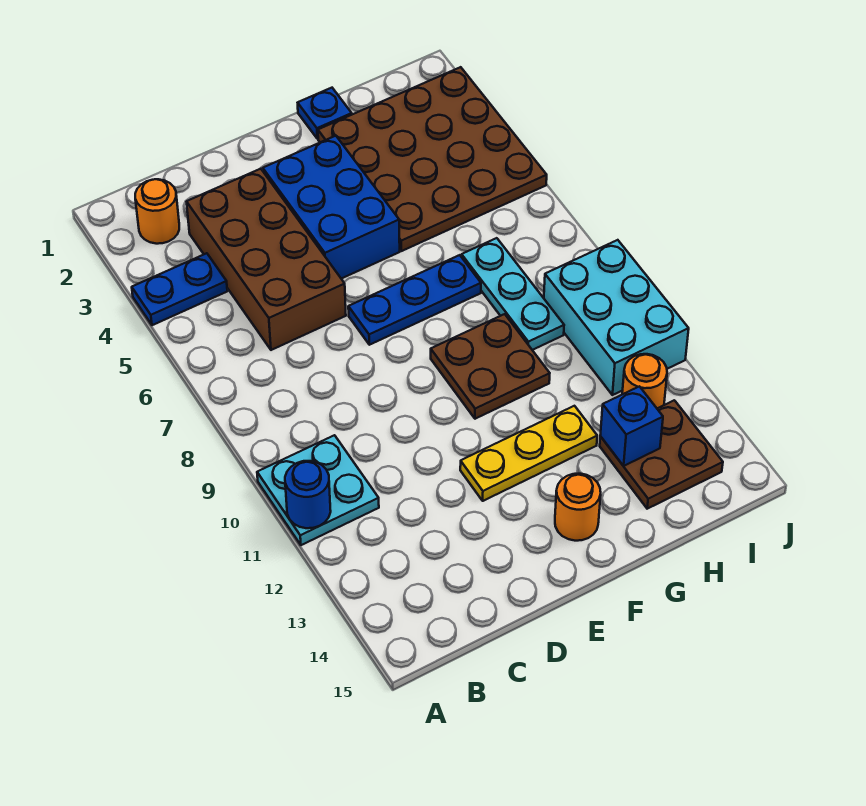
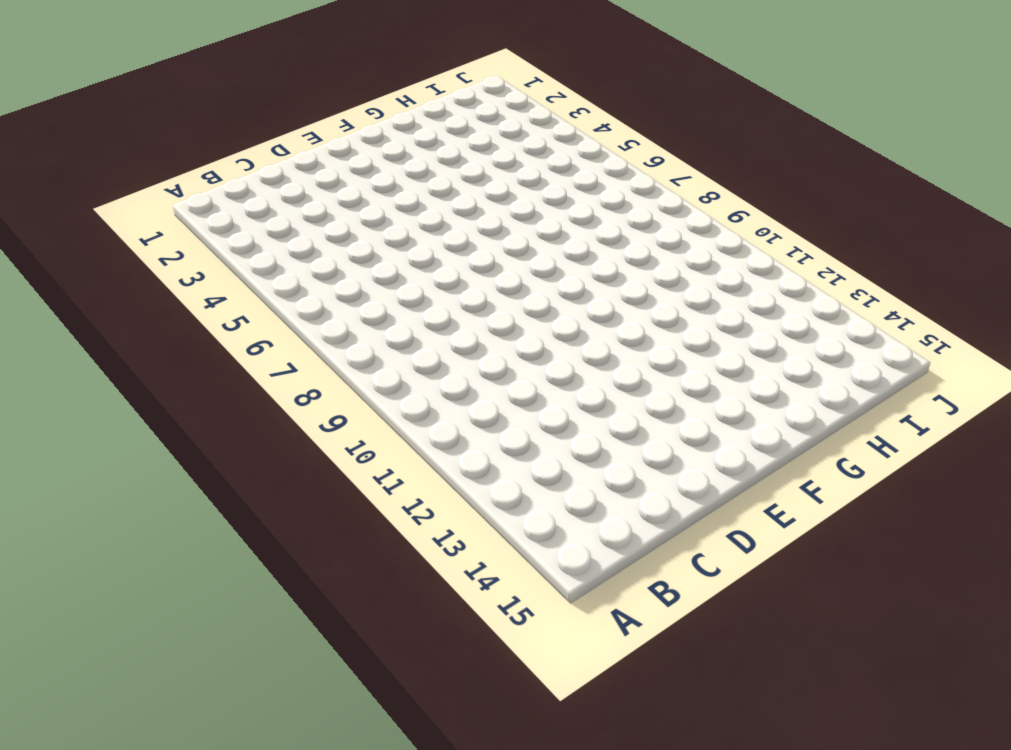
none -> blue plate A4:B4 level 1
none -> cyan plate A10:B11 level 1
none -> orange round brick B2 level 1

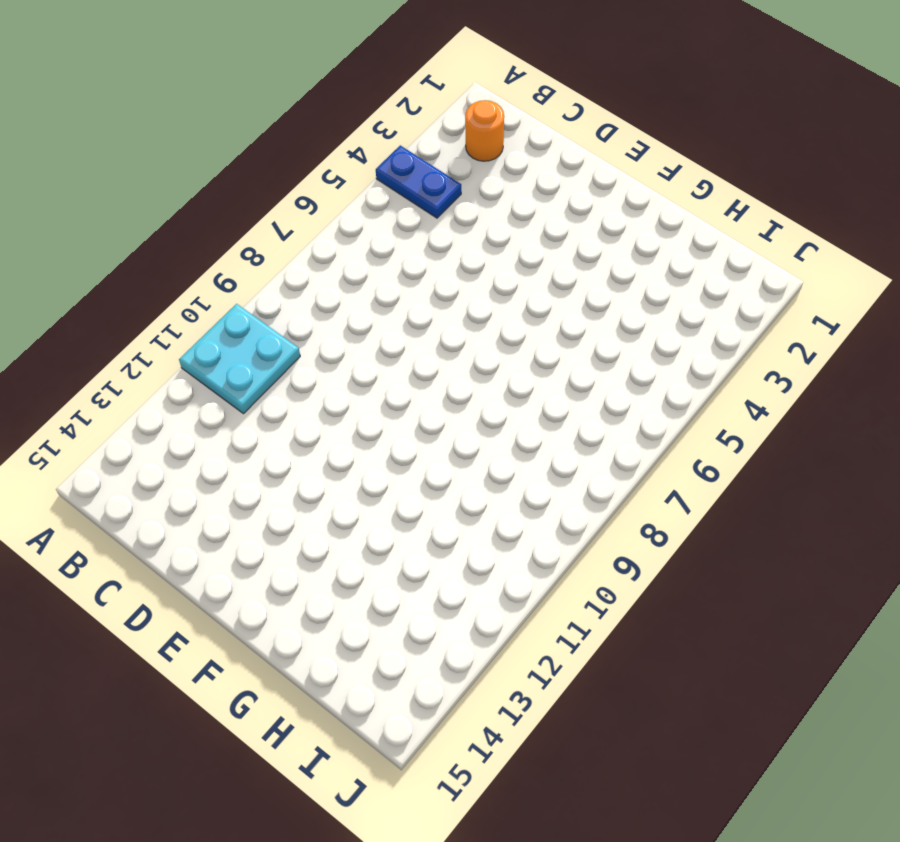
none -> brown brick C3:D6 level 1
none -> blue brick E3:F5 level 1
none -> blue plate E7:G7 level 1

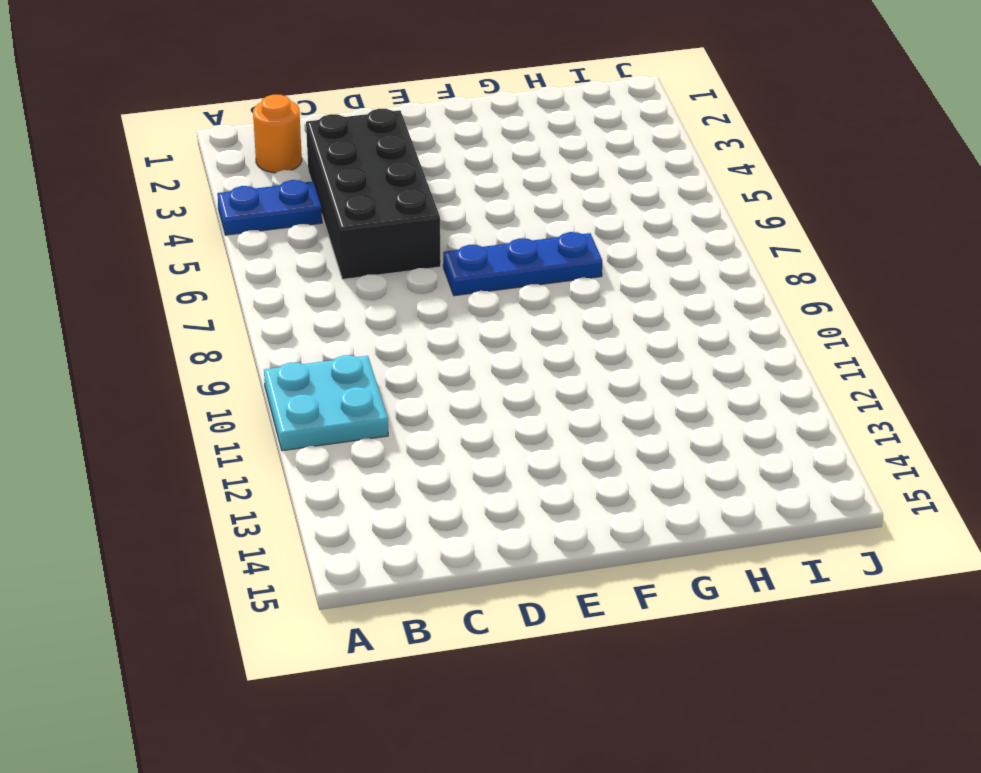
black brick C3:D6 level 1 -> brown brick C3:D6 level 1
none -> blue brick E3:F5 level 1
none -> yellow plate E12:G12 level 1
none -> brown plate F9:G10 level 1

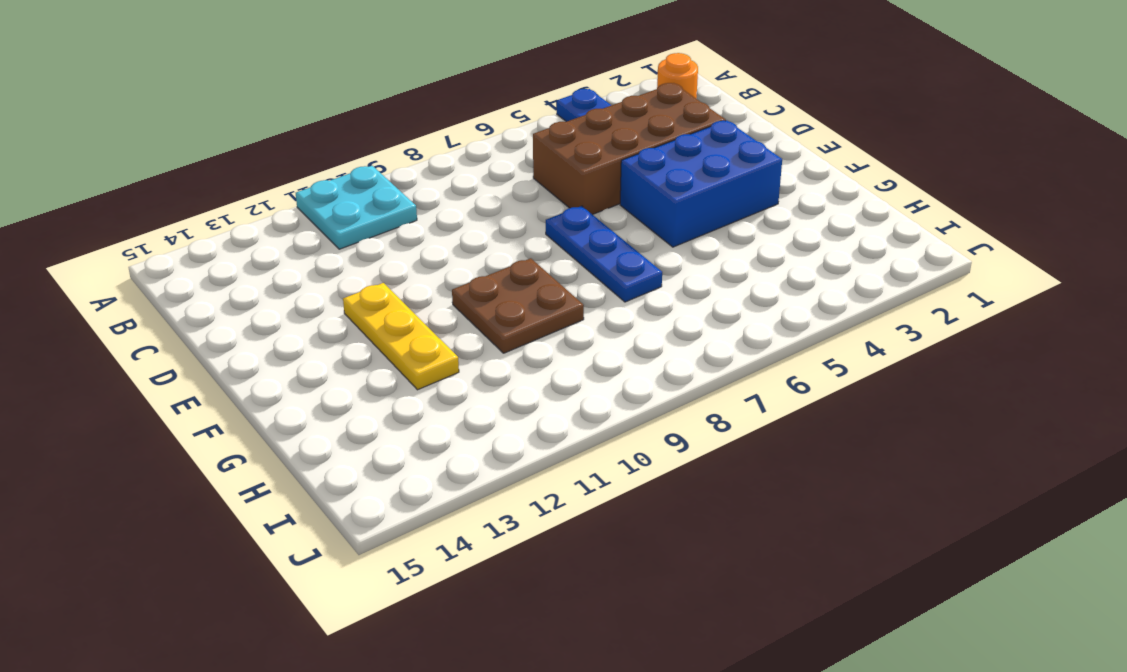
none -> orange round brick F14 level 1
none -> blue plate G1 level 1
none -> brown plate G2:J5 level 1

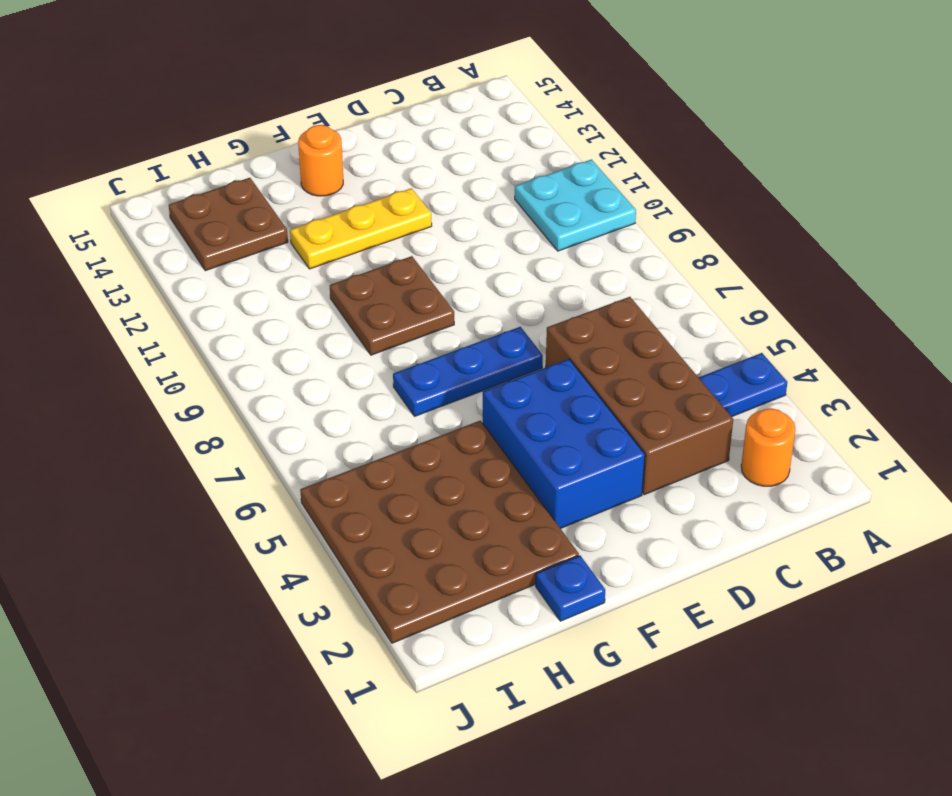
none -> cyan plate H7:H9 level 1
none -> cyan brick I9:J11 level 1
none -> orange round brick I12 level 1

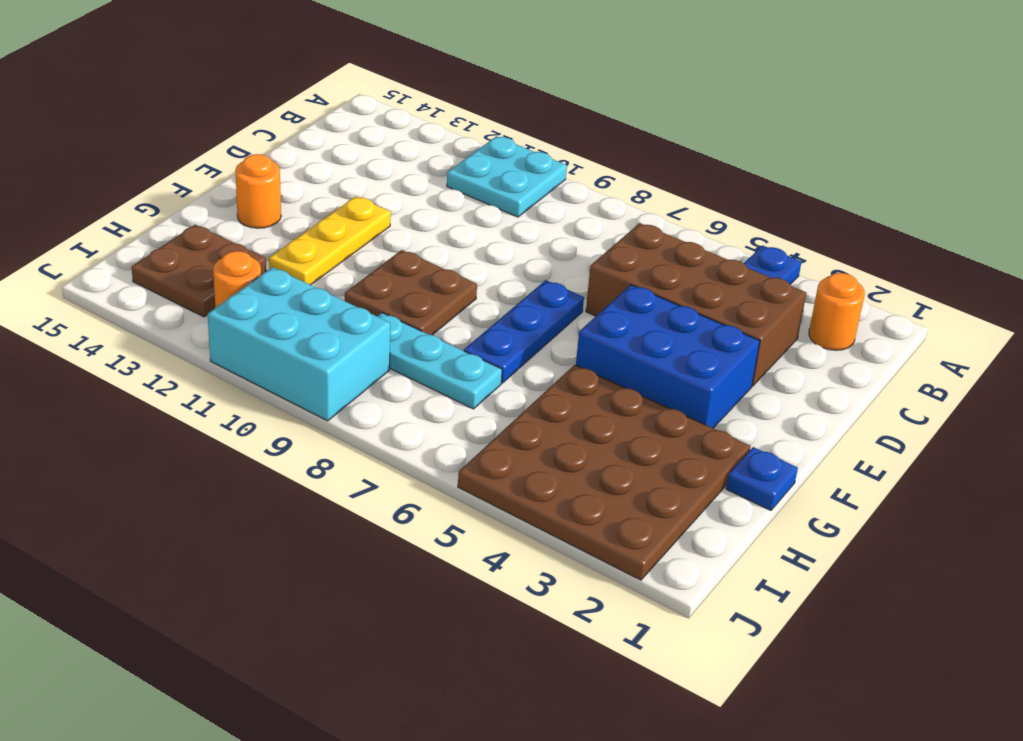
none -> blue round brick A11 level 2
none -> blue brick H13 level 2

